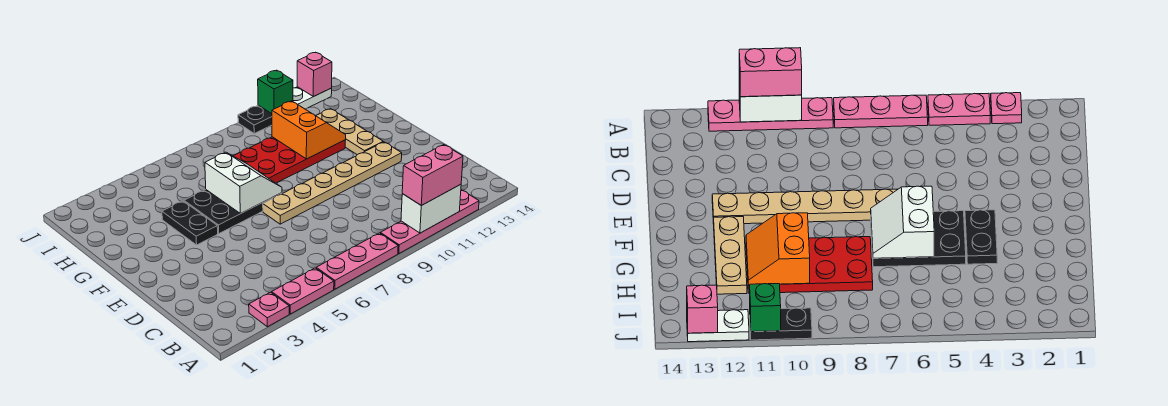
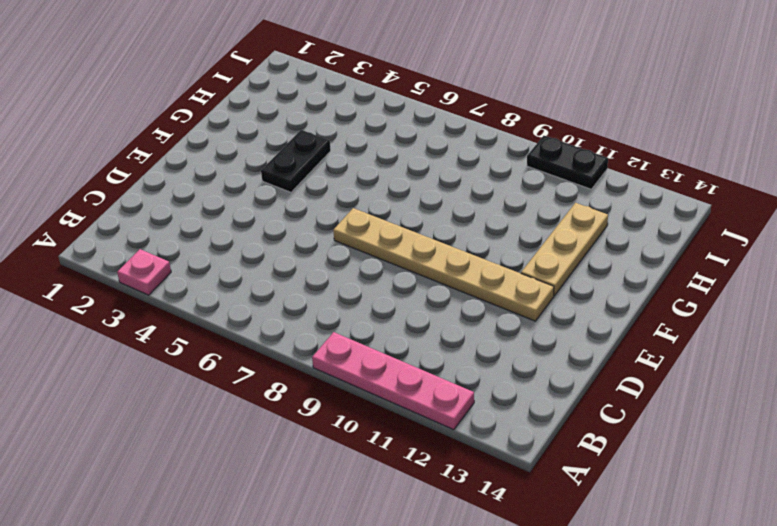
none -> pink plate A4:A5 level 1
none -> pink plate A6:A8 level 1
none -> black plate F5:G7 level 1

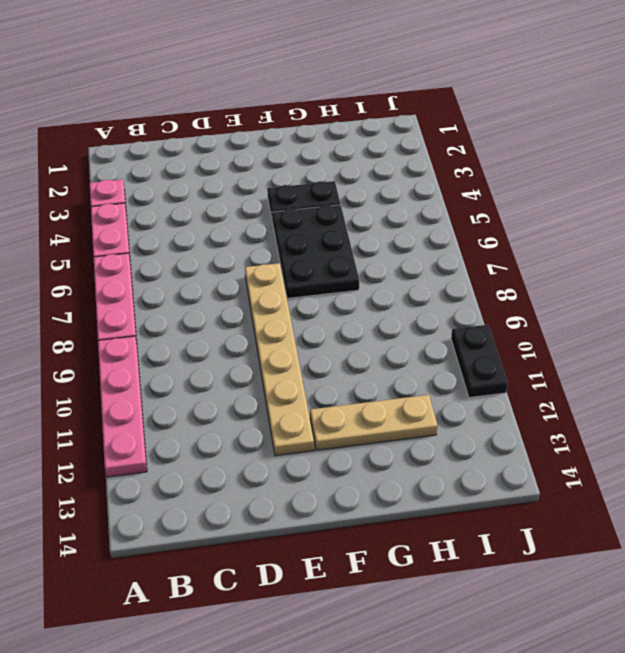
none -> red plate G8:H11 level 1
none -> white plate J12:J13 level 1
none -> white brick A10:A11 level 2

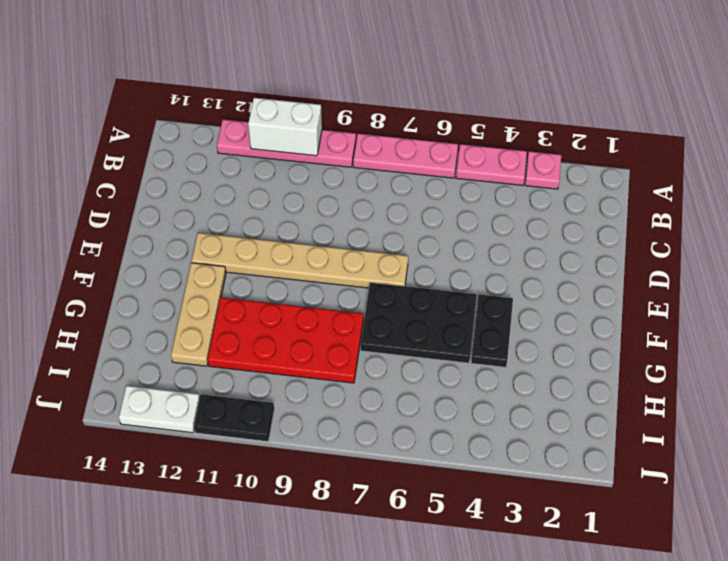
none -> white slope F6:G7 level 2 top 6
none -> orange slope G10:H11 level 2 top 10
none -> green brick J11 level 2

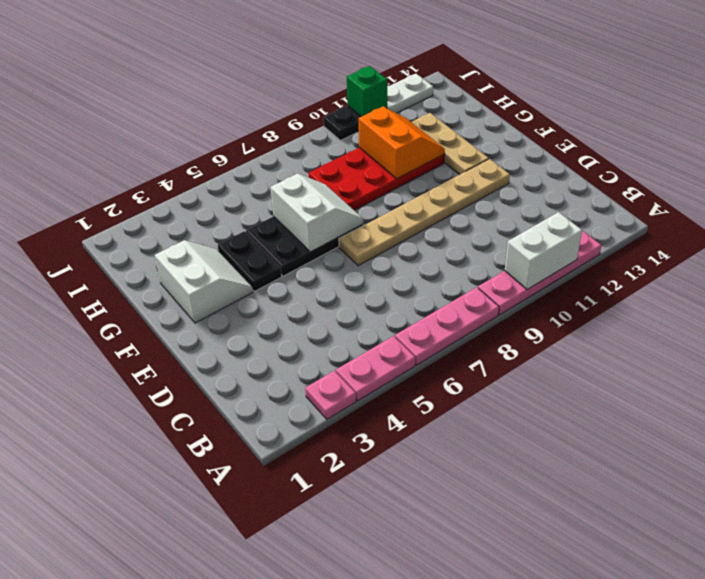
white slope F2:G3 level 1 top 2 -> none
none -> pink brick J13 level 2
none -> pink brick A10:A11 level 3

